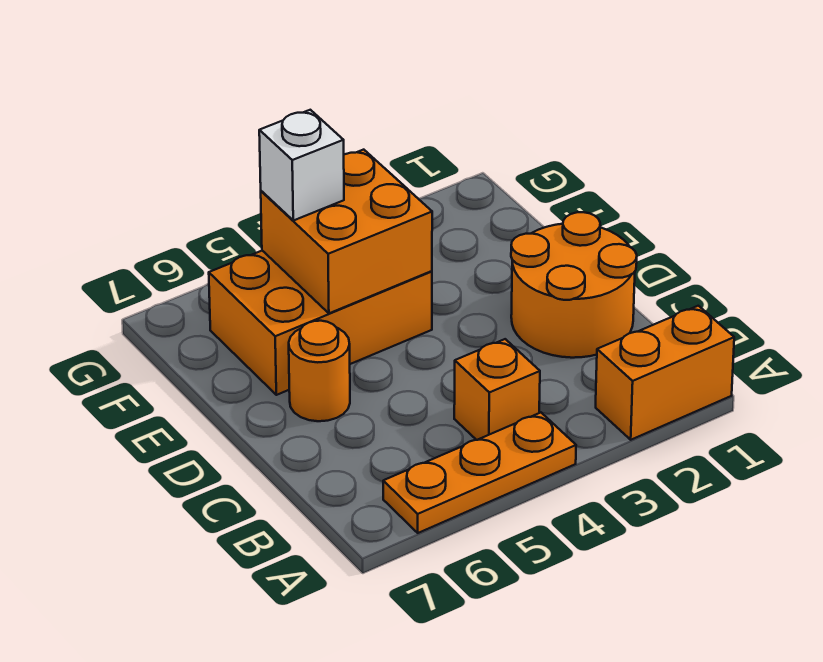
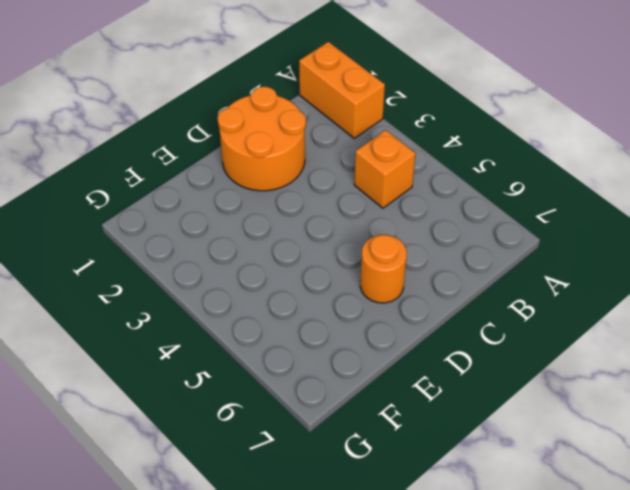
none -> orange plate A4:A6 level 1
none -> orange brick E4:F6 level 1

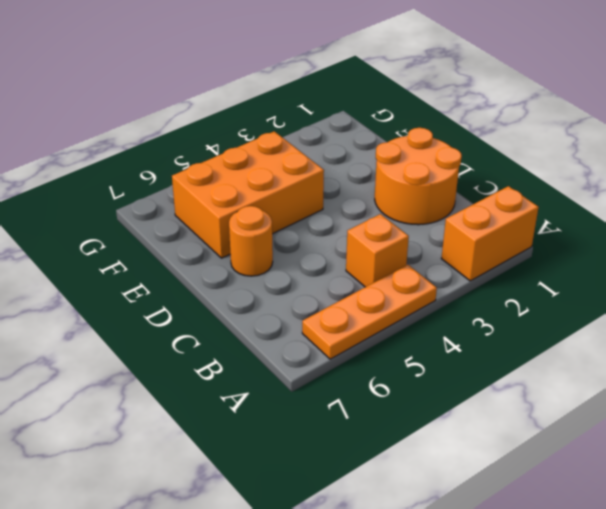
none -> orange brick E4:F5 level 2
none -> white brick F5 level 3

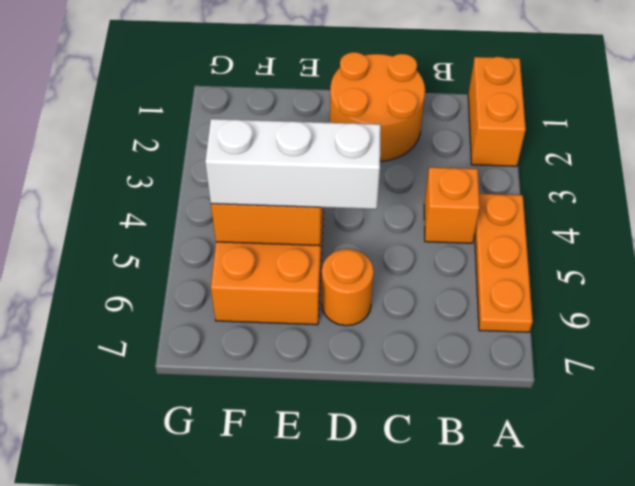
white brick D5:F5 level 3 -> white brick F5 level 3

